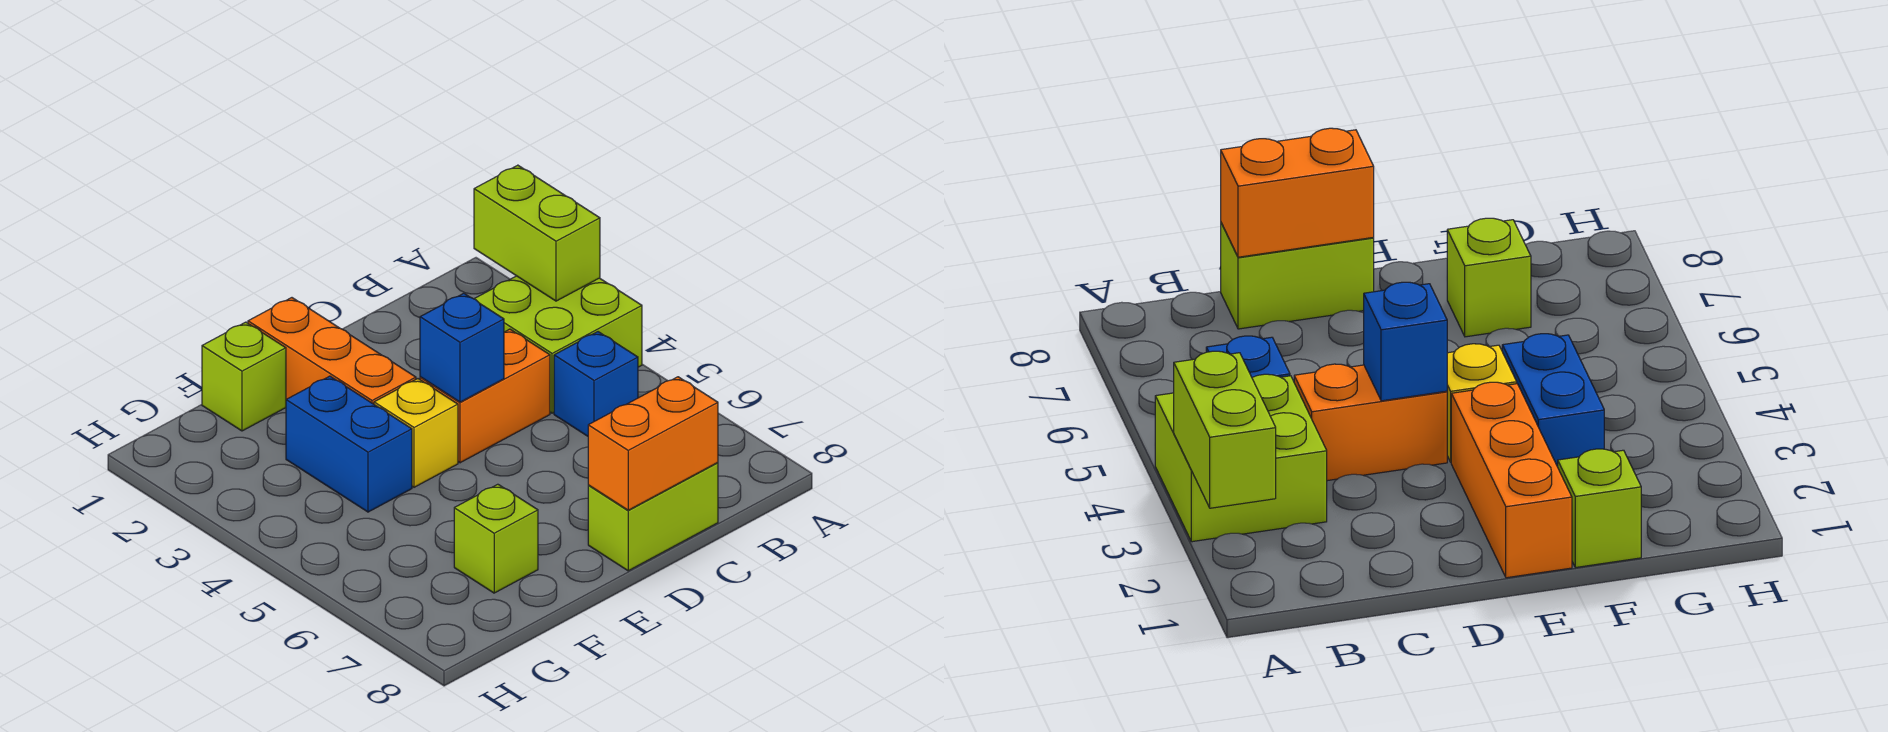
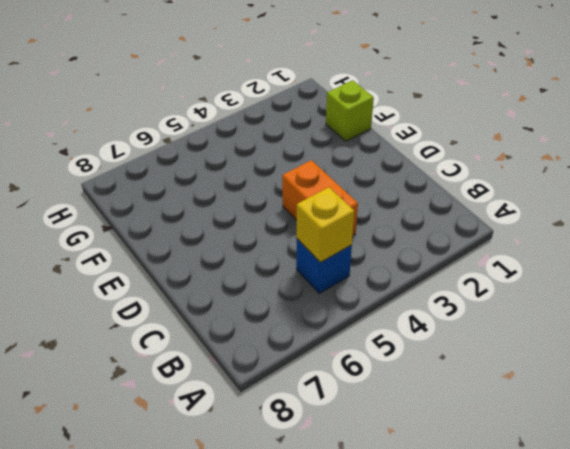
yellow brick B5 level 2 -> yellow brick E4 level 1
none -> lime brick A3:B4 level 1
none -> lime brick C8:D8 level 1
none -> orange brick E1:E3 level 1

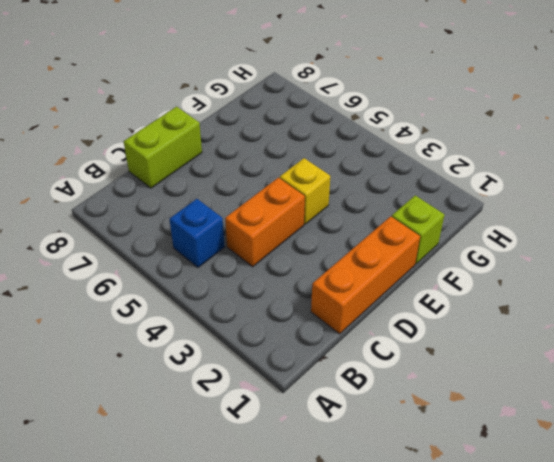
orange brick C1:E1 level 1 -> orange brick E1:E3 level 1
none -> lime brick A3:B4 level 1
none -> blue brick F3:F4 level 1
none -> lime brick F7 level 1

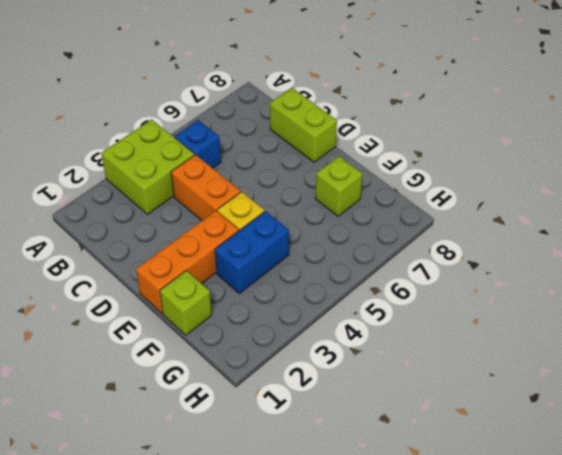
none -> lime brick A2:A3 level 2
none -> orange brick C8:D8 level 2
none -> blue brick D4 level 2

